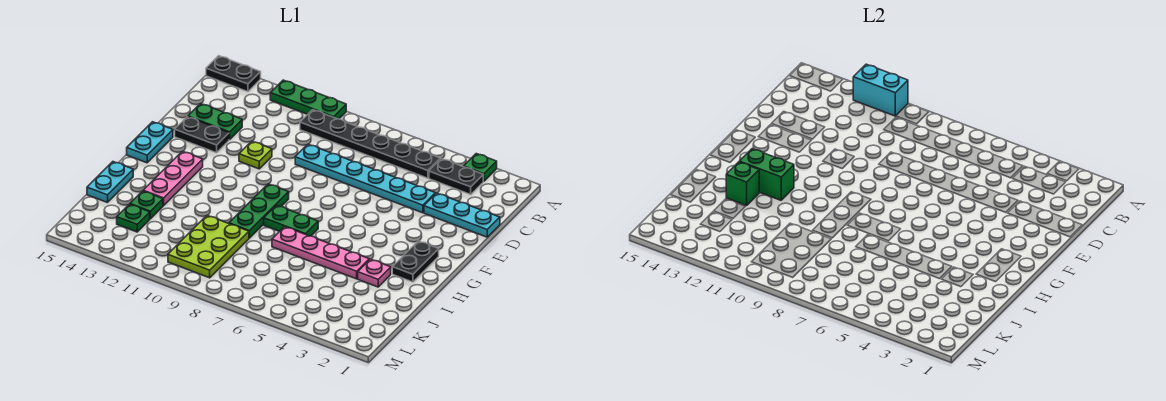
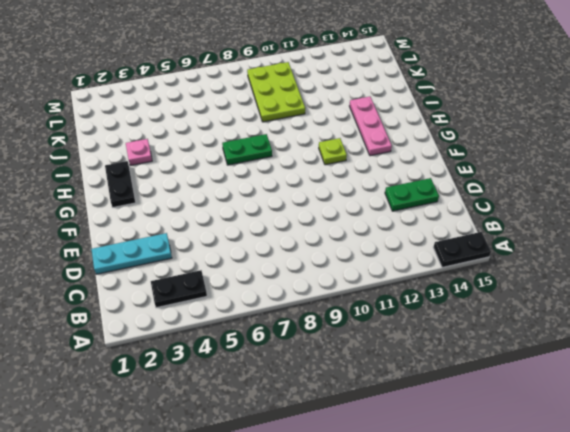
lime plate G11 level 1 -> lime plate E11 level 1
none -> green plate A3 level 1
none -> green plate A10:A12 level 1
none -> black plate B5:B10 level 1

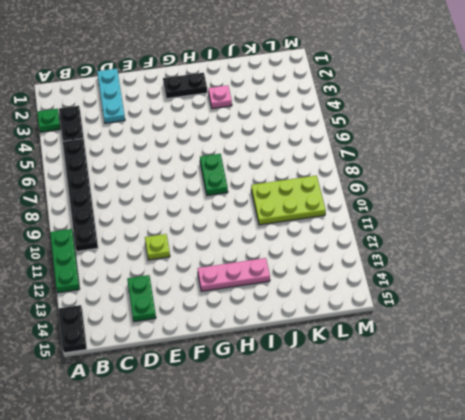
none -> cyan plate D4:D9 level 1
none -> black plate E13:E14 level 1
none -> cyan plate F15:G15 level 1

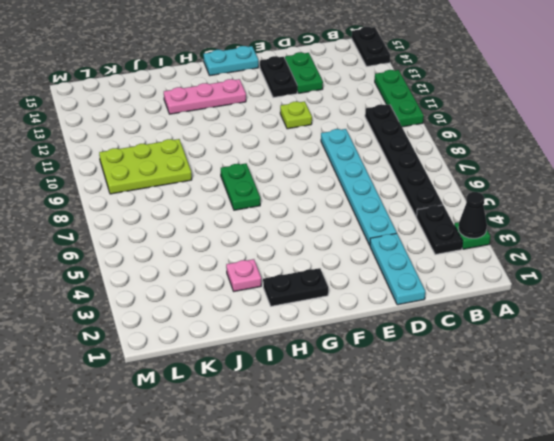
black cone A3 level 2 -> none
none -> green plate G9:I9 level 1
none -> pink plate I4:I7 level 1
none -> cyan plate I15:J15 level 1

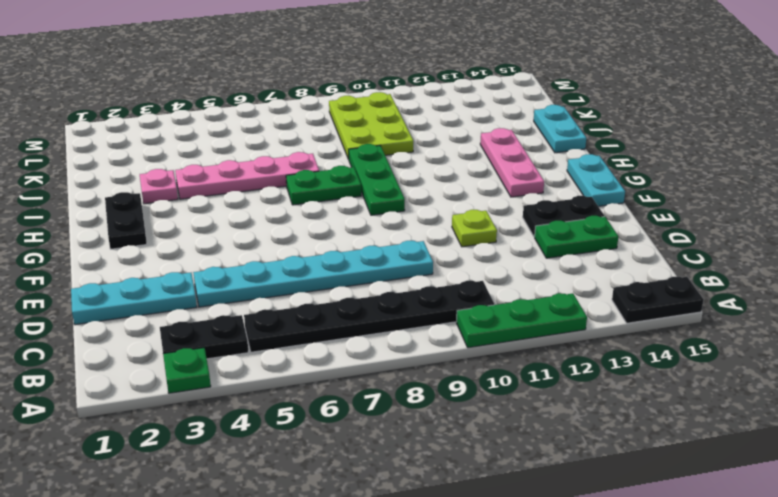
none -> green plate J13 level 1
none -> green plate K13 level 1
none -> cyan brick A11:A12 level 2

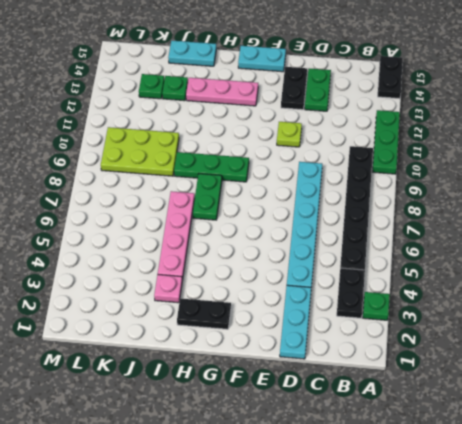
none -> cyan brick A11:A12 level 2
none -> green brick H12:H13 level 2
none -> green brick I13 level 2

